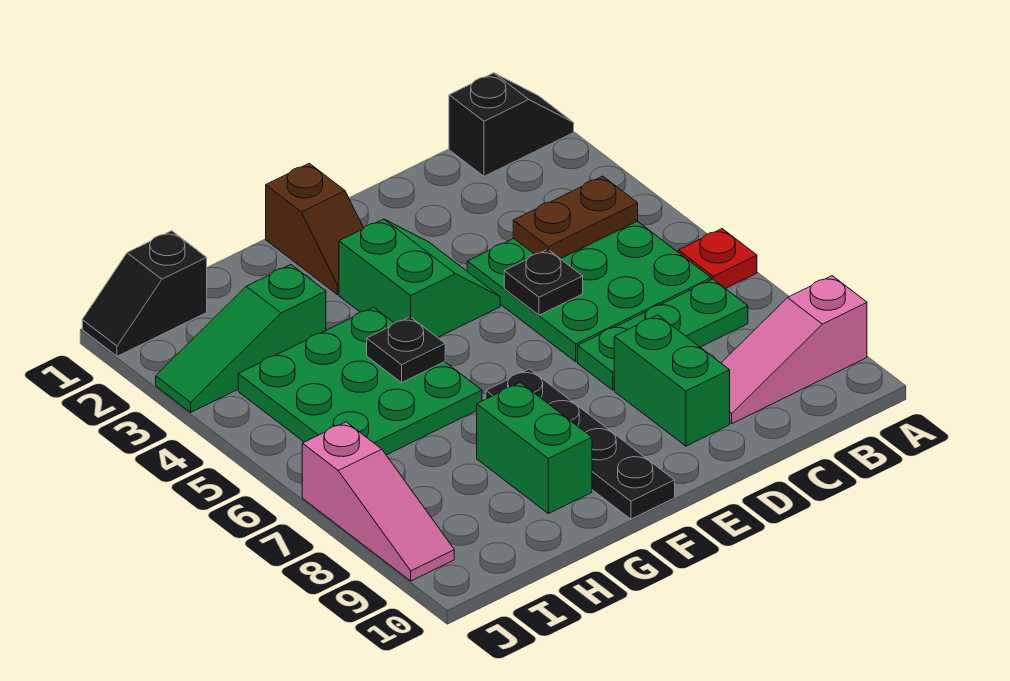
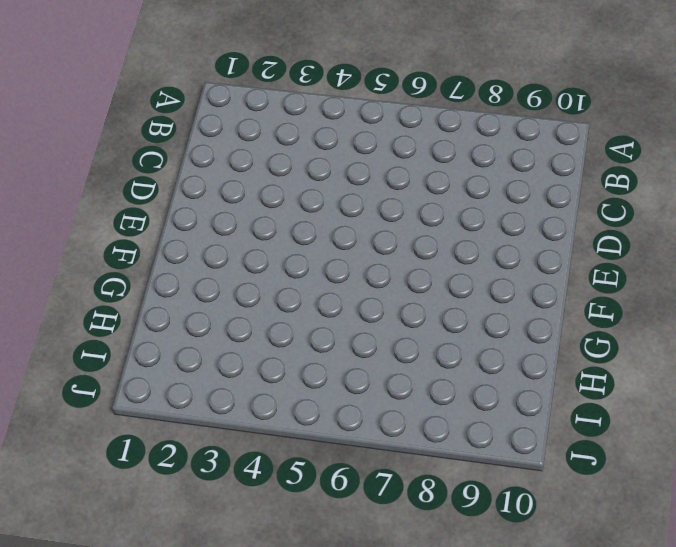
none -> black slope A1:B1 level 1 top B
none -> red plate A6 level 1
none -> pink slope A9:C9 level 1 top A

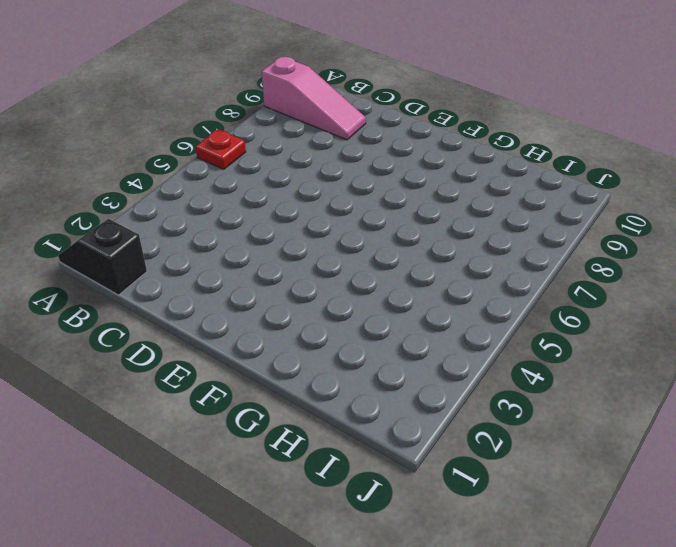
none -> green plate B4:D6 level 1
none -> green plate B7:D7 level 1
none -> green brick D8:D9 level 1

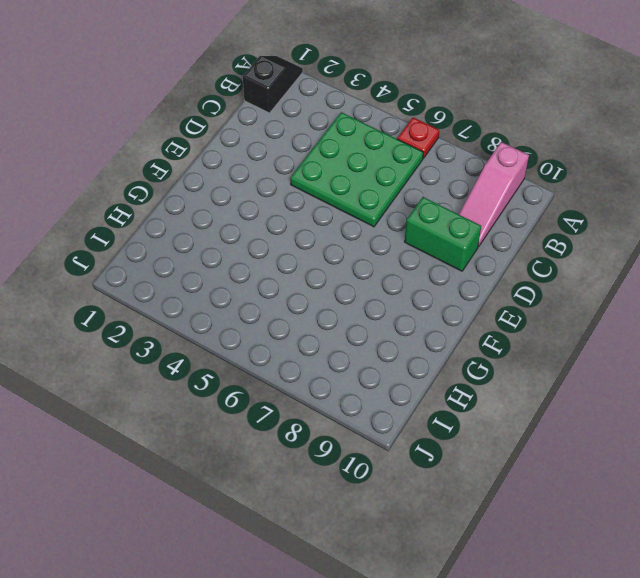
none -> green plate B7:D7 level 1
none -> green slope E3:F4 level 1 top F
none -> brown slope F1:F2 level 1 top 1

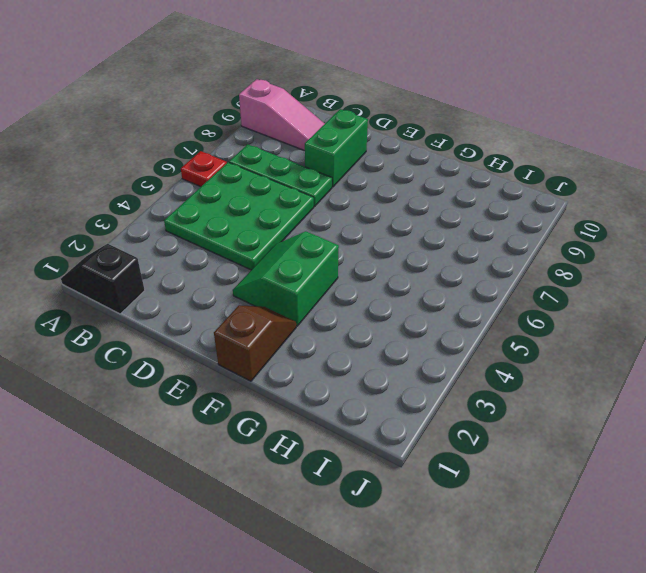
none -> black plate F7:F10 level 1
none -> green plate G4:I6 level 1
none -> green brick G8:G9 level 1

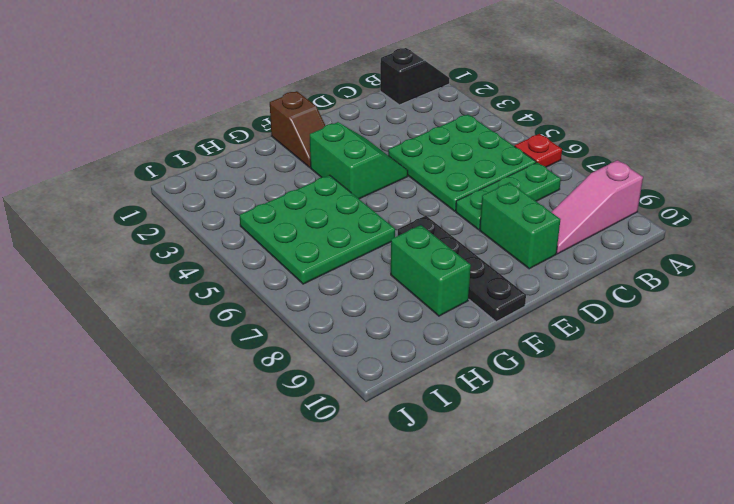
none -> green slope H3:J3 level 1 top H
none -> black slope I1:J1 level 1 top I
none -> pink slope J7:J9 level 1 top 7

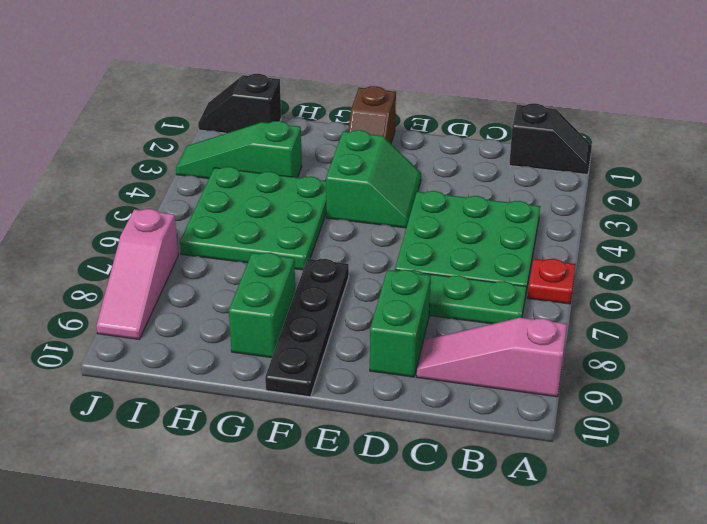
none -> brown plate B4:C4 level 2
none -> black plate D5 level 2
none -> black plate G5 level 2

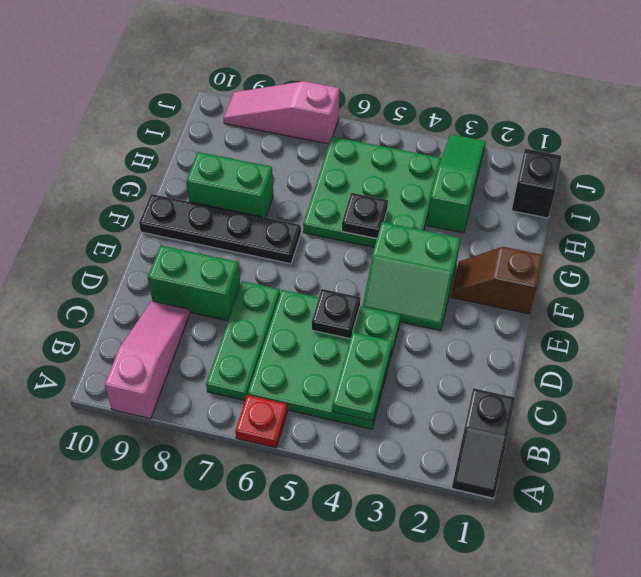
green plate B4:C4 level 2 -> brown plate B4:C4 level 2

